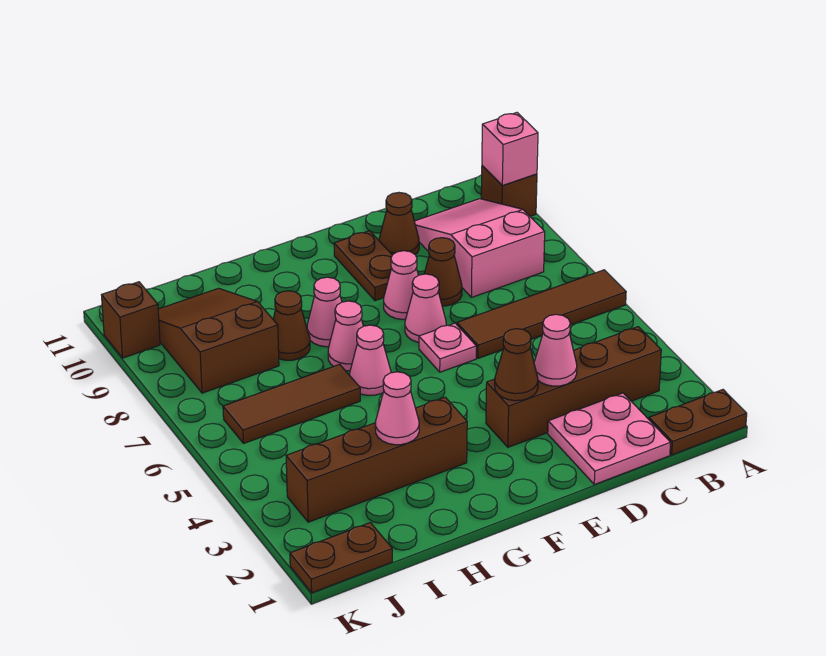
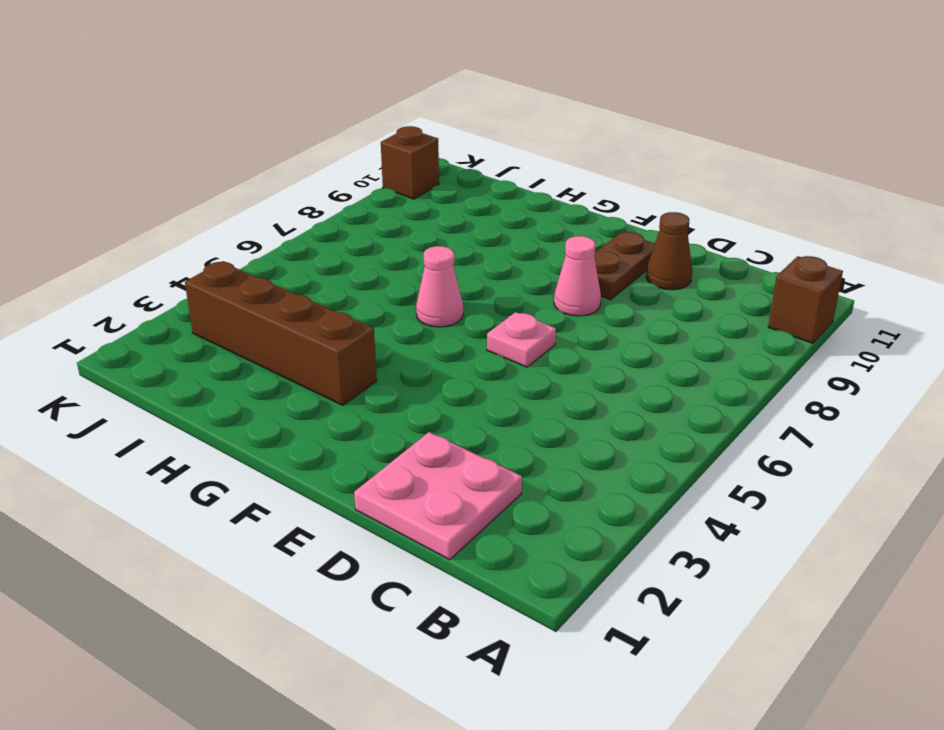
none -> brown plate A1:B1 level 1
none -> brown tile A6:D6 level 1
none -> brown brick B3:E3 level 1

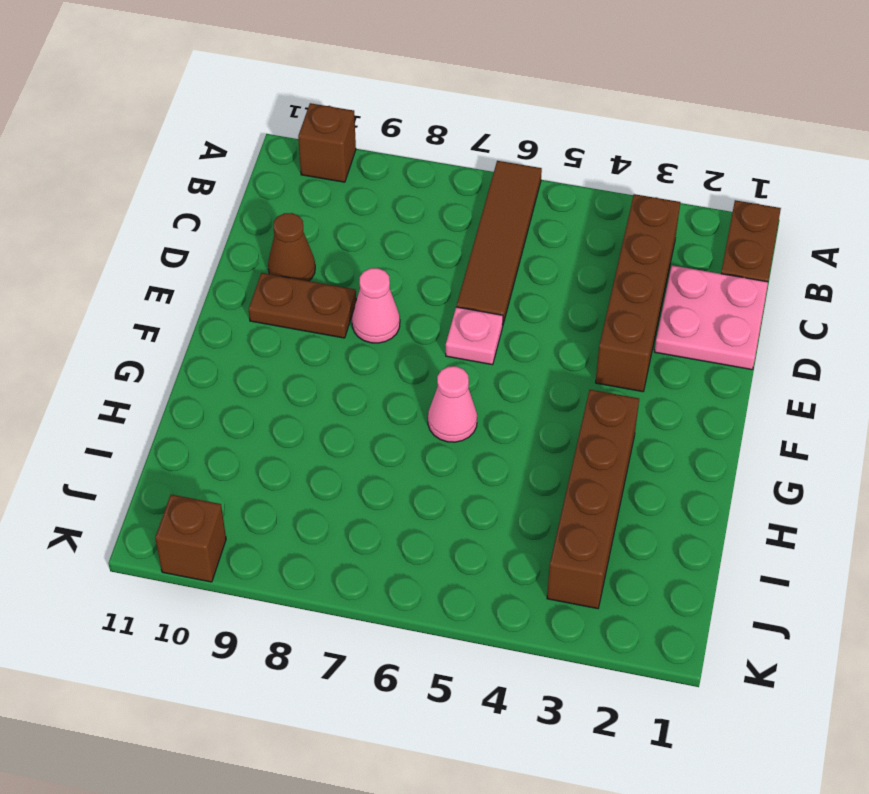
none -> pink slope B8:C10 level 1 top 8
none -> brown cone D8 level 1
none -> pink cone E7 level 1

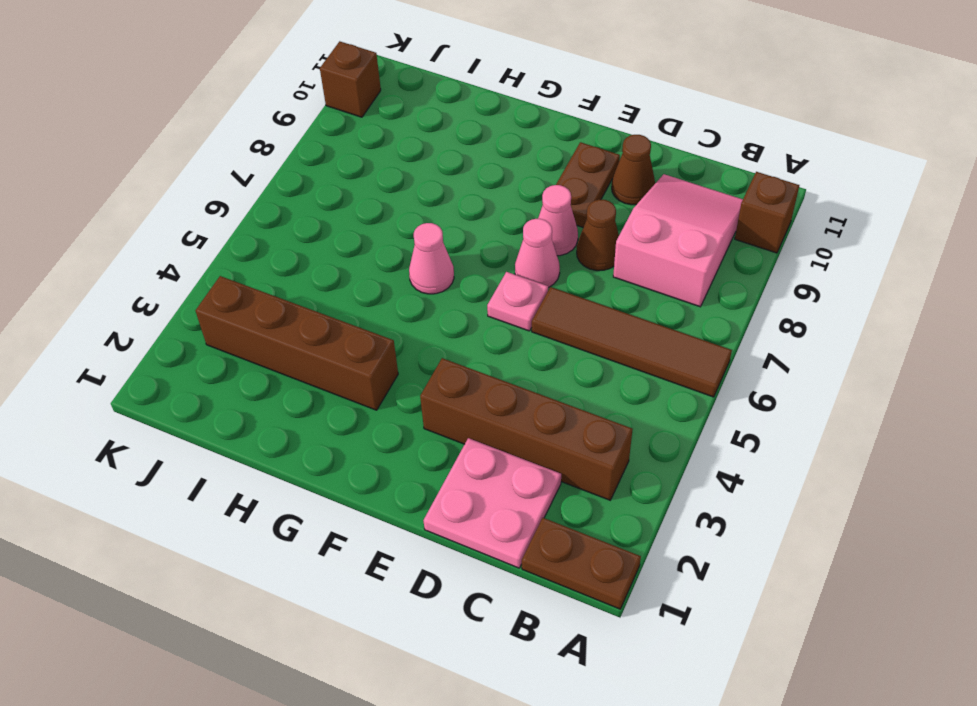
none -> pink cone G7 level 1
none -> pink cone G8 level 1
none -> brown tile H6:J6 level 1

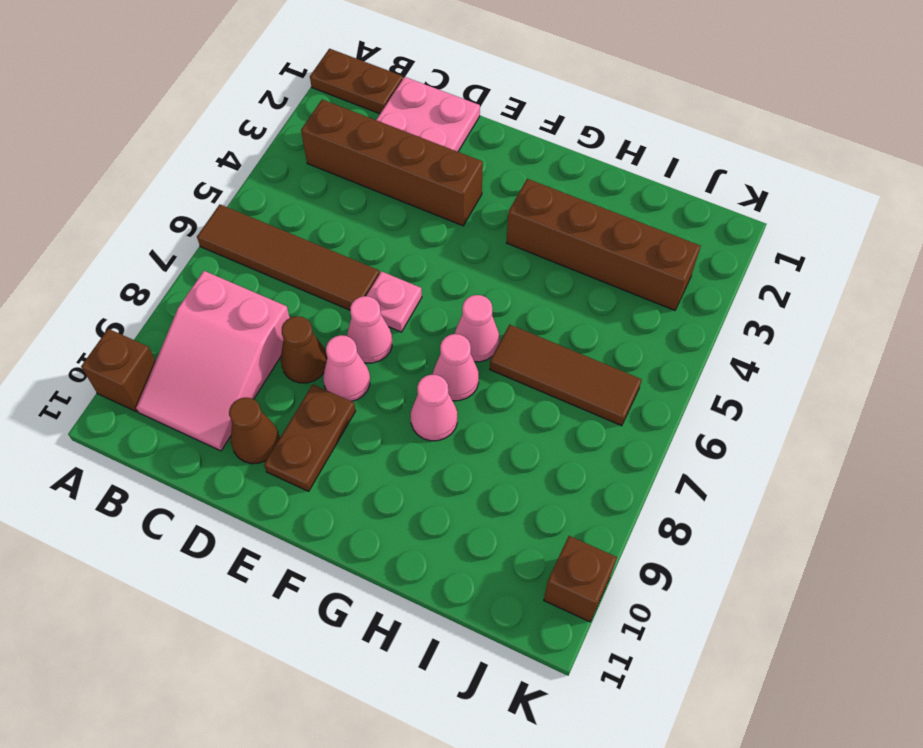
none -> brown cone H8 level 1
none -> brown slope I8:J10 level 1 top 8
none -> brown plate J1:K1 level 1

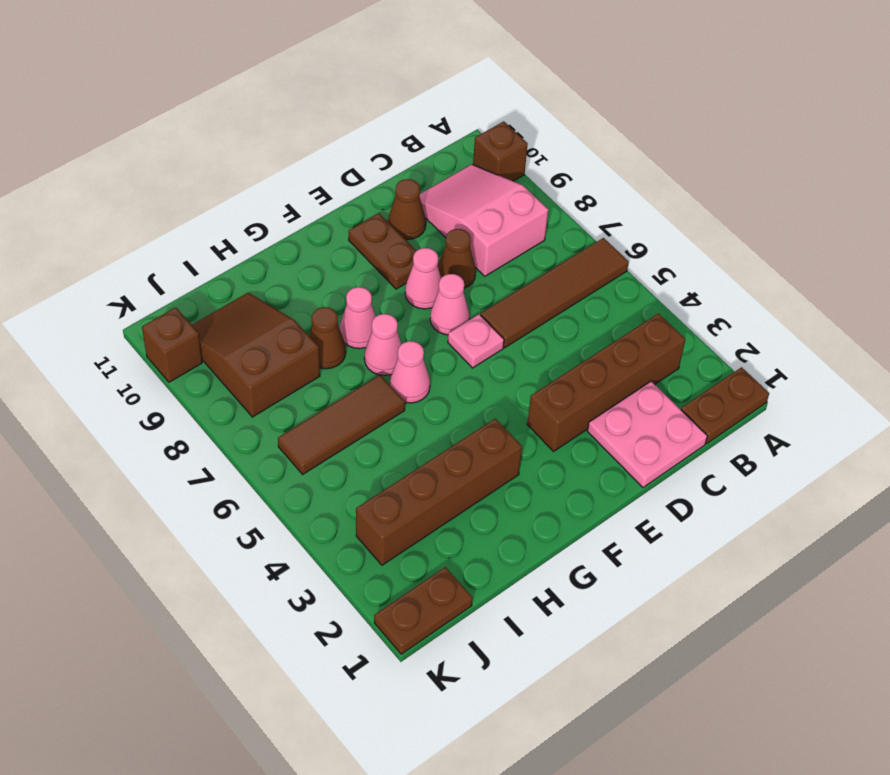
none -> pink brick A10 level 2
none -> pink cone D3 level 2
none -> brown cone E3 level 2

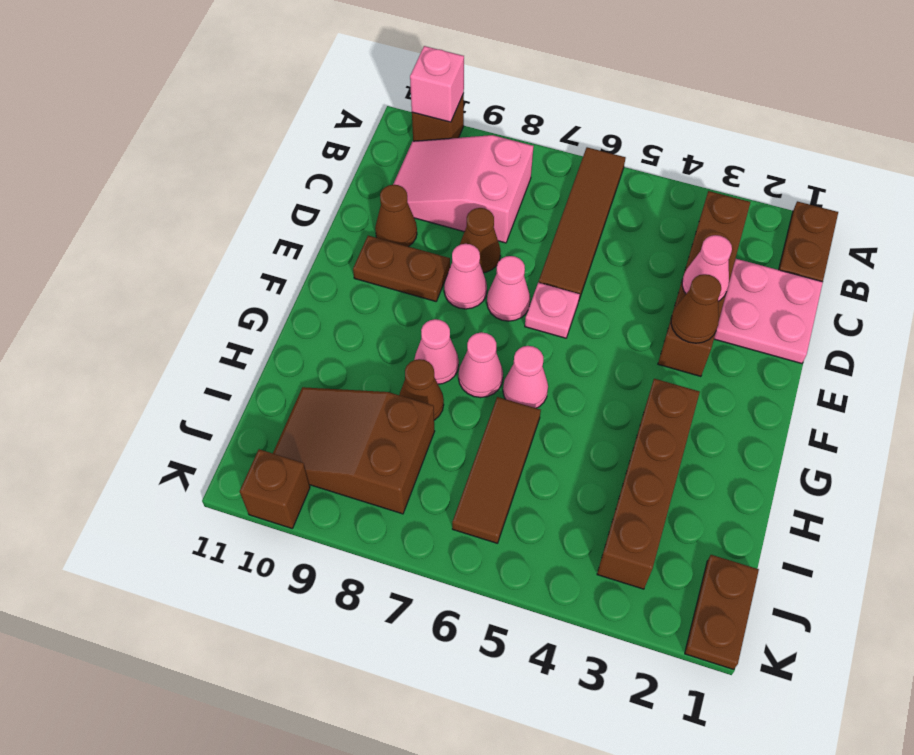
none -> pink cone H3 level 2

